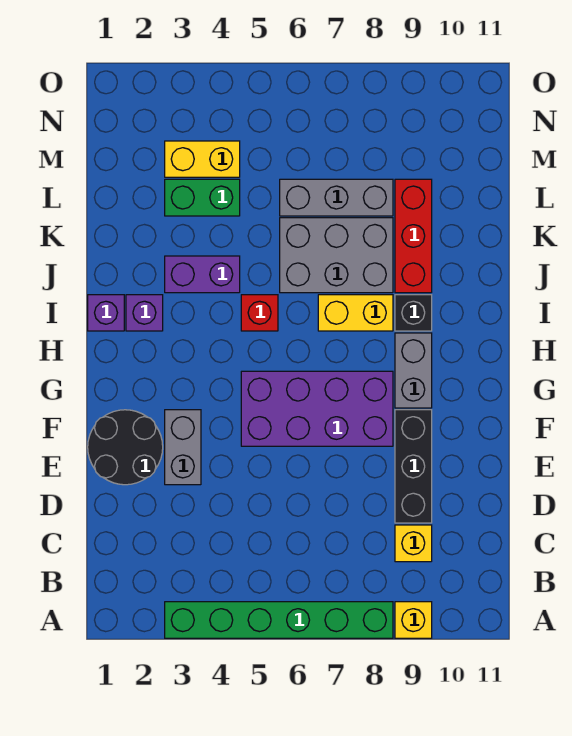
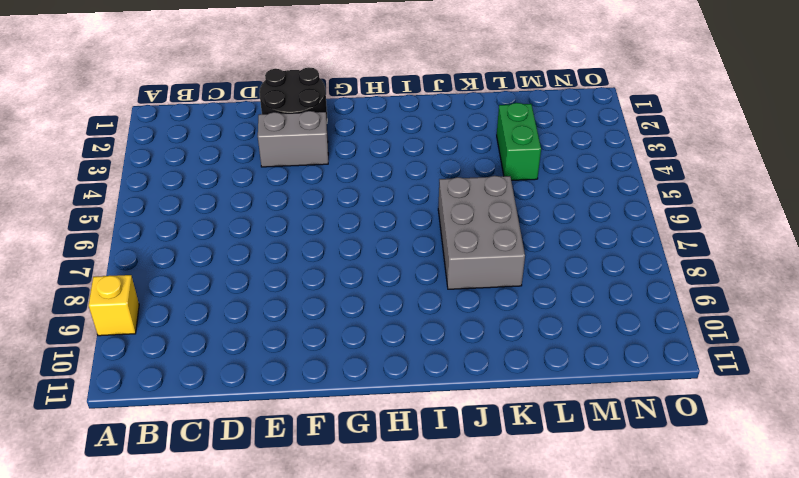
none -> green brick A3:A8 level 1
none -> yellow brick C9 level 1
none -> black brick D9:F9 level 1

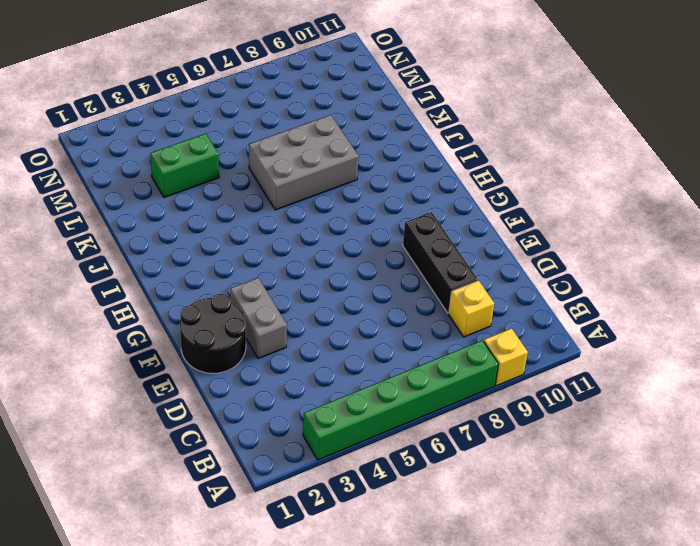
none -> purple brick F5:G8 level 1
none -> grey brick G9:H9 level 1
none -> purple brick I1 level 1

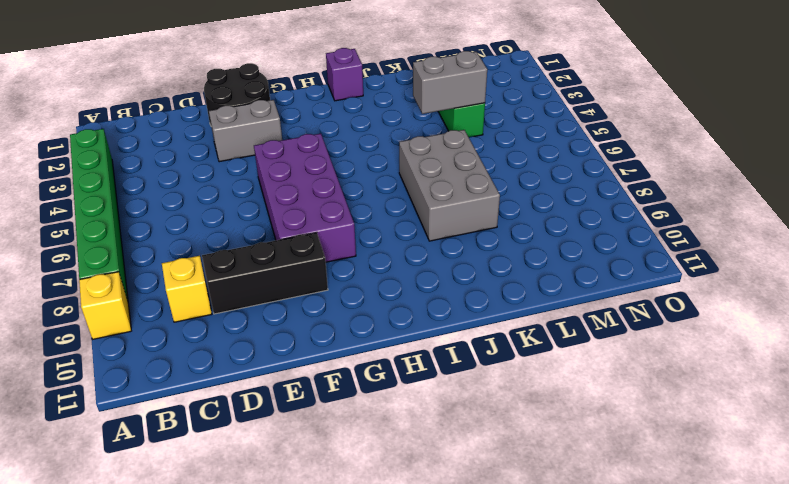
grey brick K4:L4 level 2 -> grey brick G9:H9 level 1
none -> purple brick I2 level 1
none -> red brick I5 level 1
none -> yellow brick I7:I8 level 1

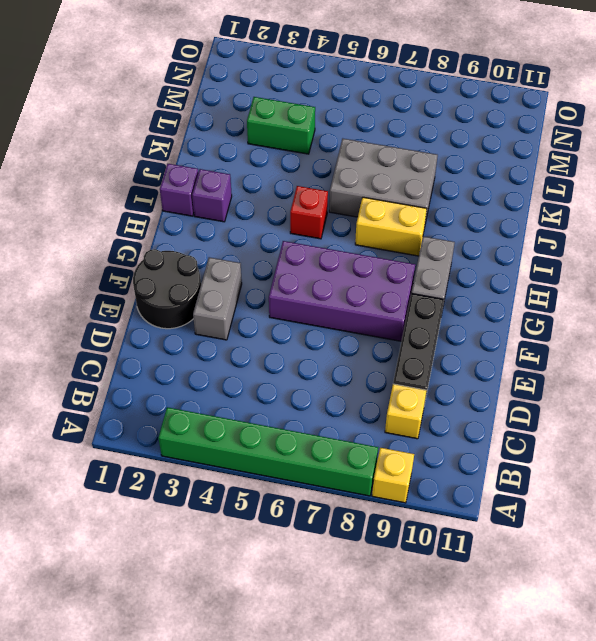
none -> black brick I9 level 1
none -> purple brick J3:J4 level 1
none -> red brick J9:L9 level 1

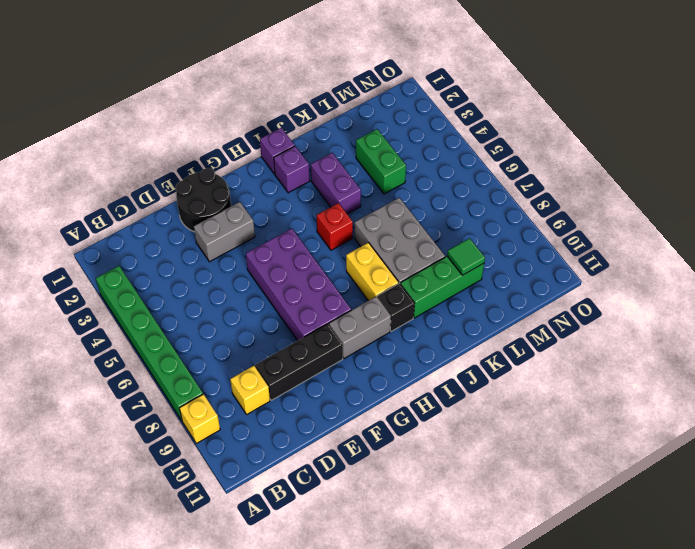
green brick J9:L9 level 1 -> red brick J9:L9 level 1
green tile L9 level 2 -> none
none -> grey brick L6:L8 level 1
none -> yellow brick M3:M4 level 1

